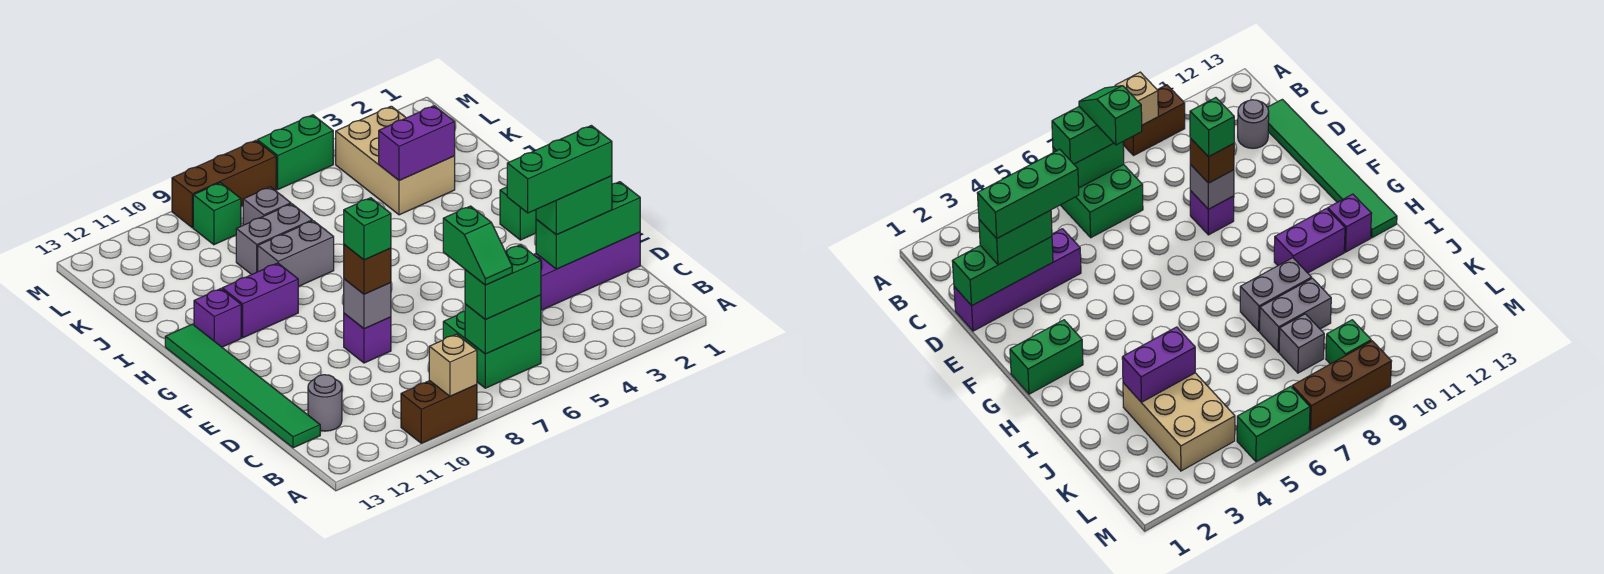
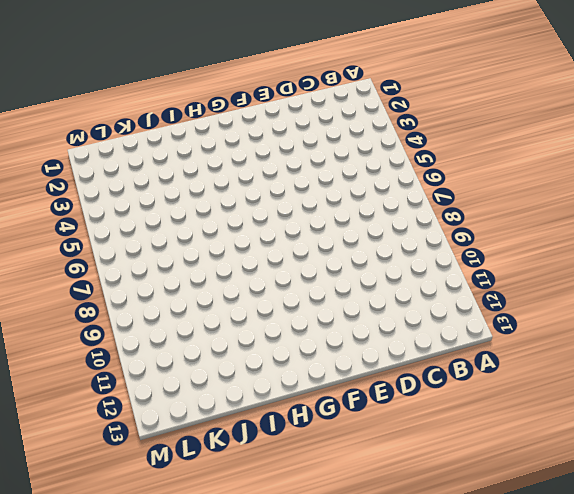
none -> brown brick A9:A10 level 1
none -> green brick B6:C7 level 1
none -> grey round brick C12 level 1

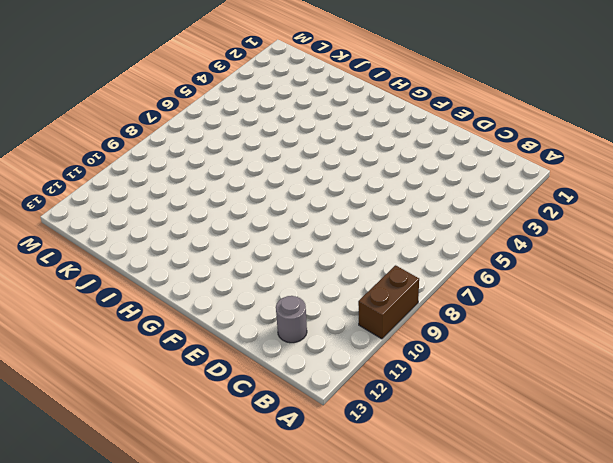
none -> green brick B6:C7 level 1
none -> green tile C13:H13 level 1
none -> purple brick D1:D4 level 1

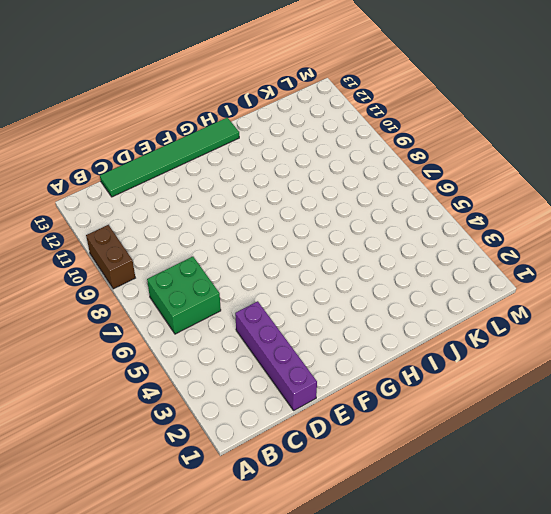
none -> grey round brick C12 level 1
none -> purple brick E9 level 1
none -> green brick G1:G2 level 1

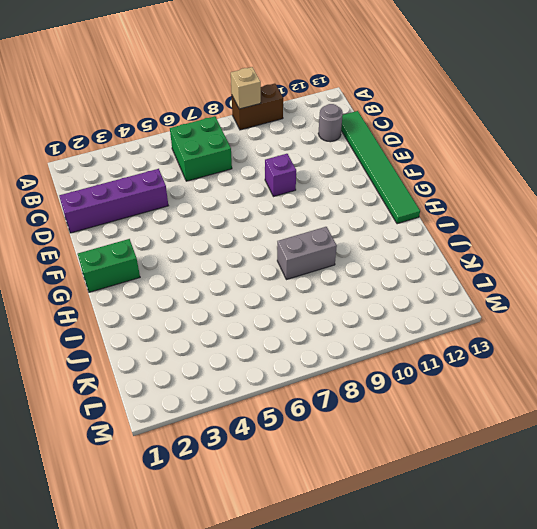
none -> purple brick H10:H11 level 1
none -> purple brick H12 level 1
none -> tan brick J3:L4 level 1

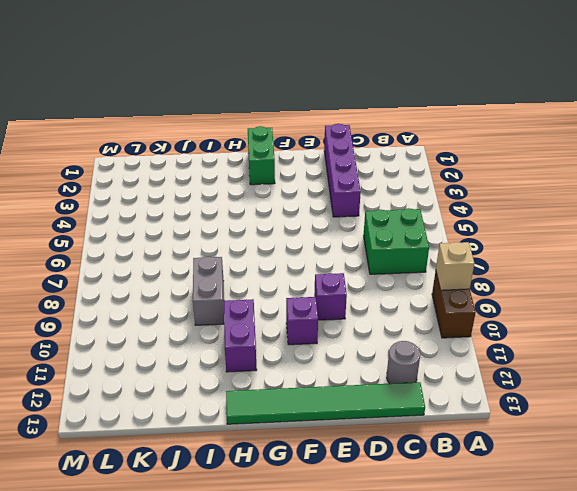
purple brick F10 level 1 -> purple brick H12 level 1
none -> tan brick J3:L4 level 1
none -> grey brick J8:J9 level 1
none -> grey brick K8 level 1

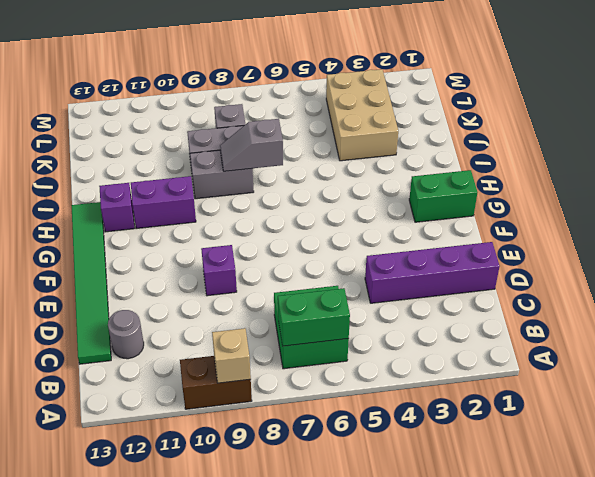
grey slope I7:I8 level 2 top 7 -> none
none -> green brick L9 level 1
none -> green brick M5:M6 level 1
none -> brown brick M7:M9 level 1

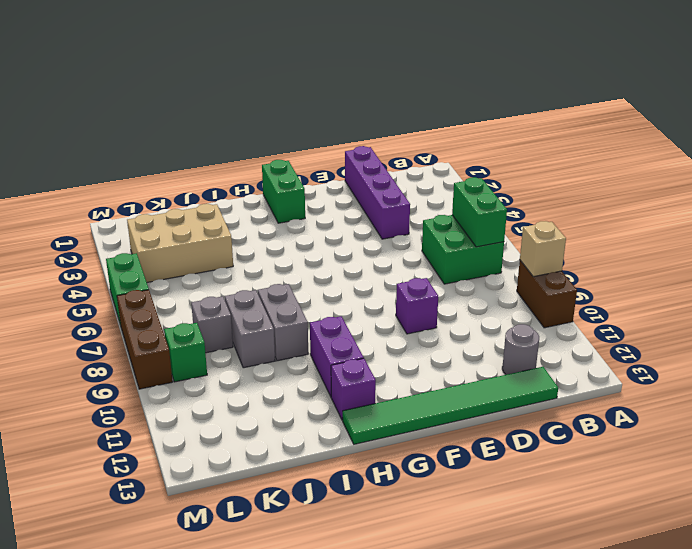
none -> green brick D1:D3 level 2
none -> grey brick E9 level 2
none -> purple brick J3:J4 level 2

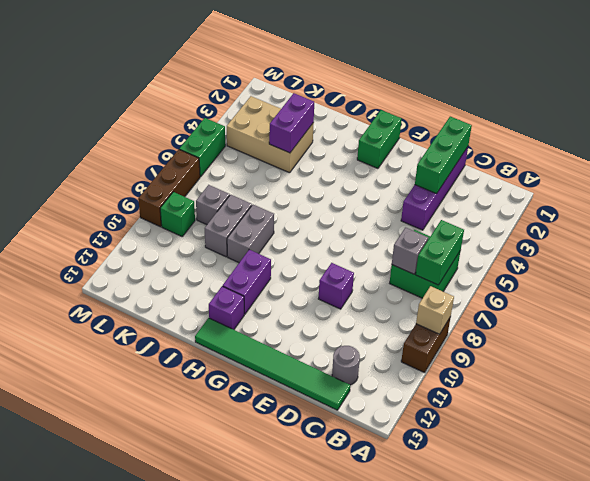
grey brick C7 level 2 -> grey brick E9 level 2
none -> green brick B6:B7 level 3
none -> green brick D2:D3 level 3
none -> brown brick E9 level 3

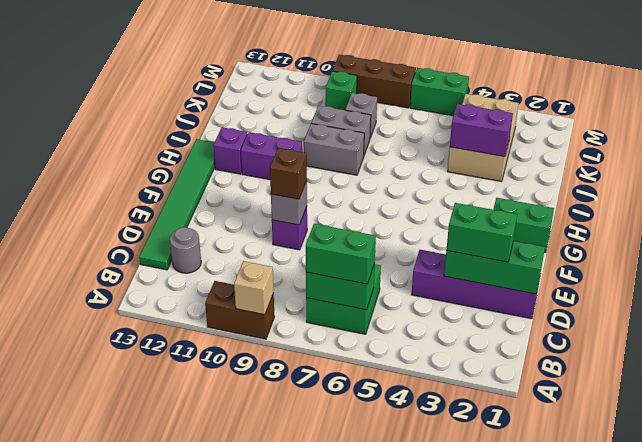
none -> green slope B7:C7 level 4 top C
none -> green brick D2:D4 level 4
none -> green brick E9 level 4

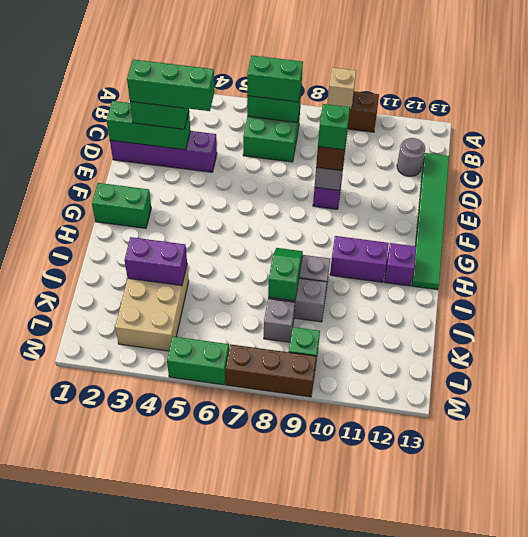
green slope I8:J8 level 2 top J -> green slope B7:C7 level 4 top C

